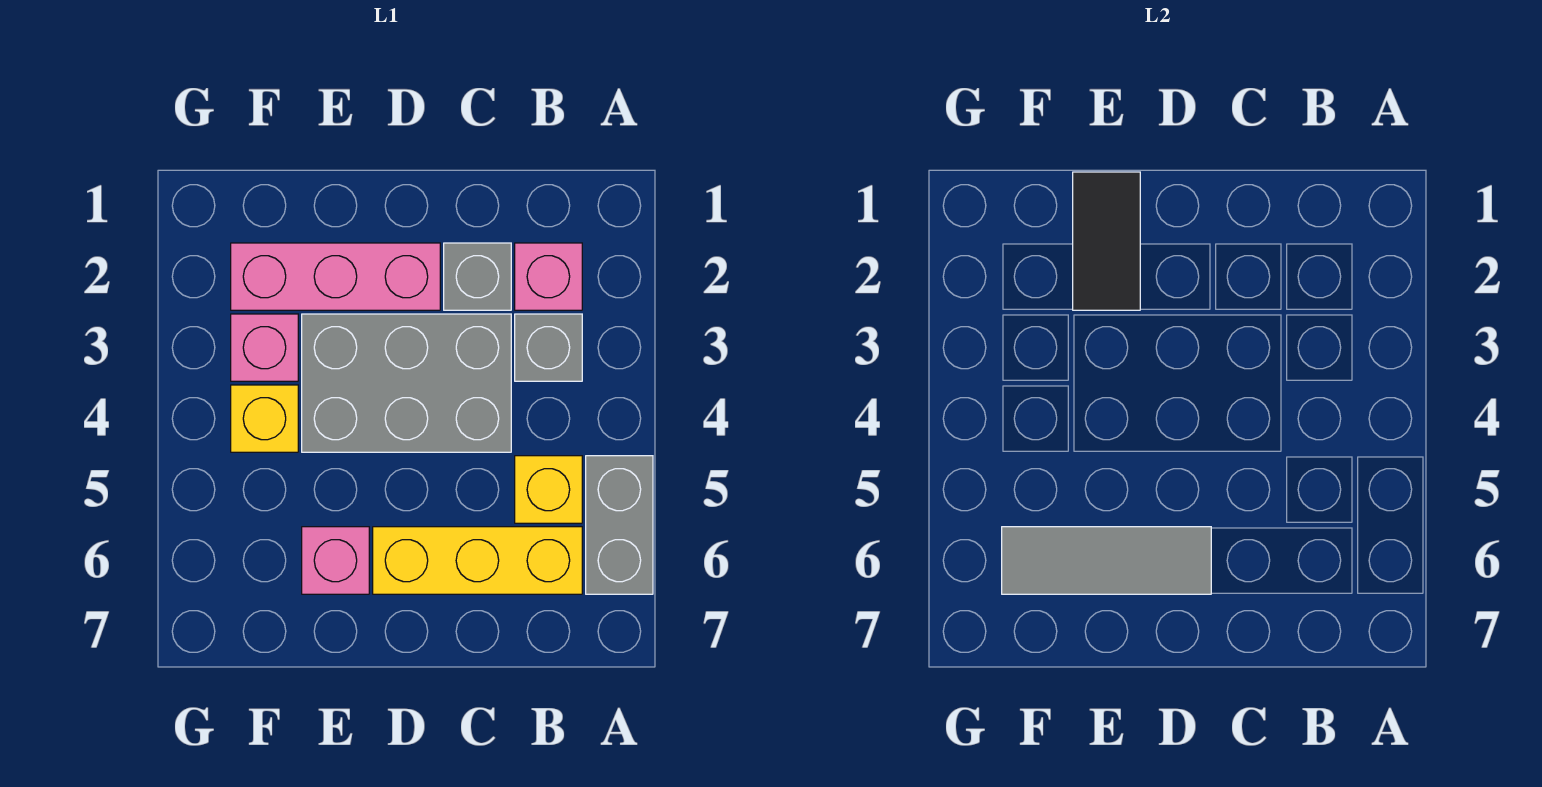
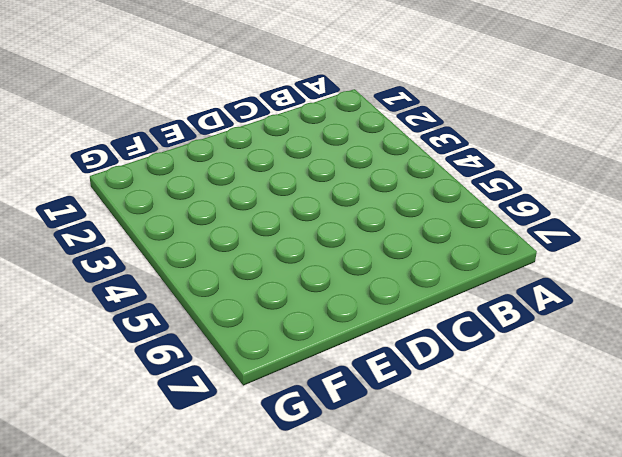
none -> grey brick A5:A6 level 1
none -> pink brick B2 level 1
none -> grey brick B3 level 1

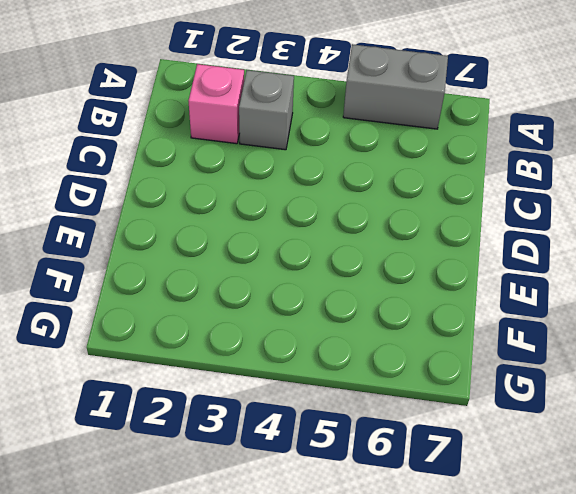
none -> yellow brick B5 level 1
none -> yellow brick B6:D6 level 1
none -> grey brick C2 level 1

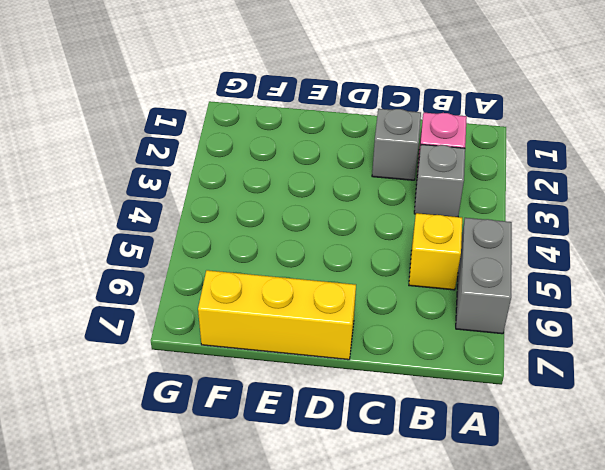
yellow brick D7:F7 level 1 -> yellow brick B6:D6 level 1
none -> grey brick C3:E4 level 1
none -> pink brick D2:F2 level 1
none -> pink brick E6 level 1

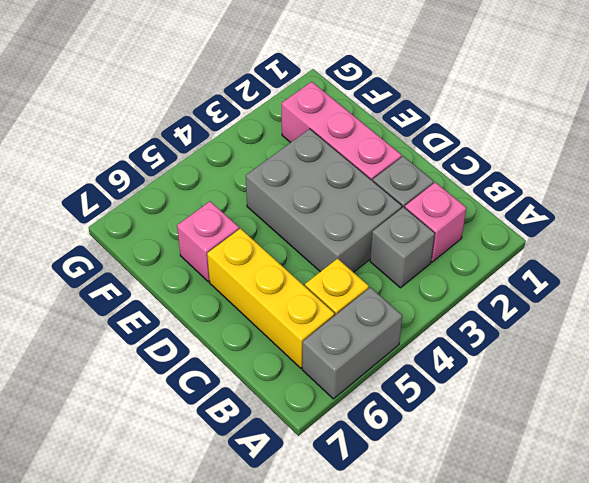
none -> pink brick F3 level 1
none -> yellow brick F4 level 1
none -> grey tile D6:F6 level 2

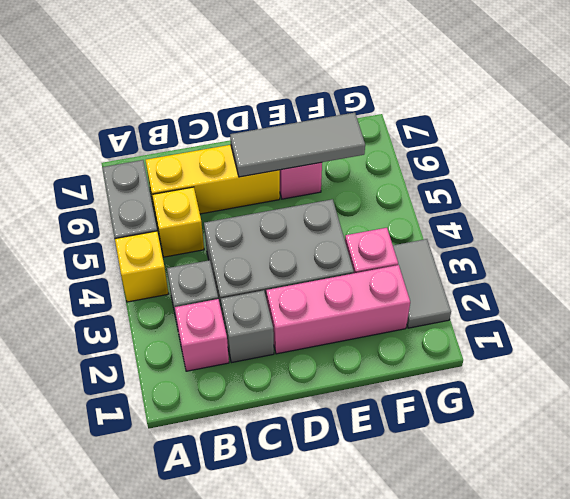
yellow brick A4 level 1 -> yellow brick F4 level 1
grey tile G2:G3 level 1 -> none
none -> black tile E1:E2 level 2

